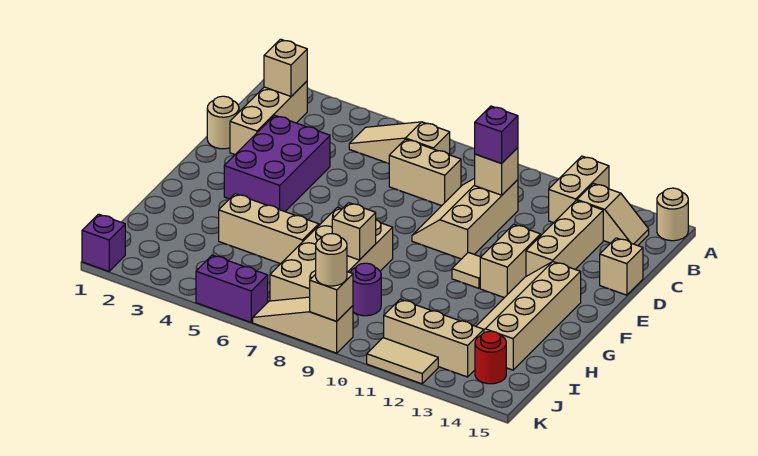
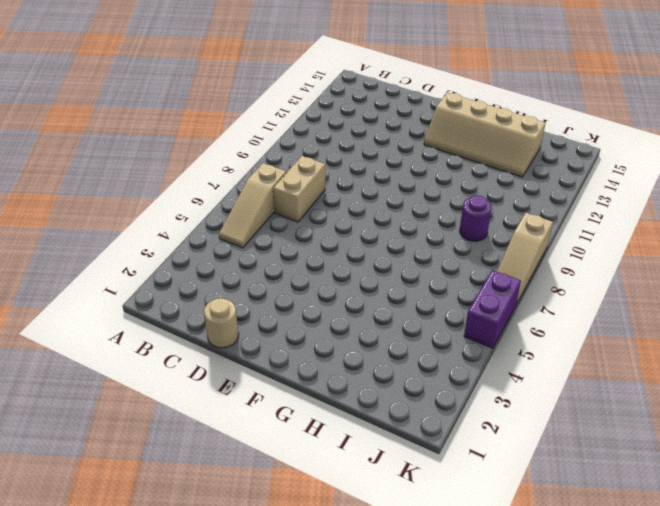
none -> tan brick A12:B12 level 1
none -> tan round brick A15 level 1
none -> tan brick B2:D2 level 1

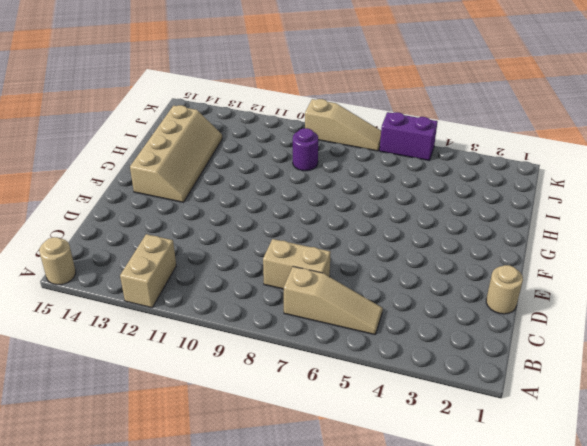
none -> tan brick B2:D2 level 1
none -> tan slope B13:B14 level 1 top 13
none -> tan slope C9:E10 level 1 top 10

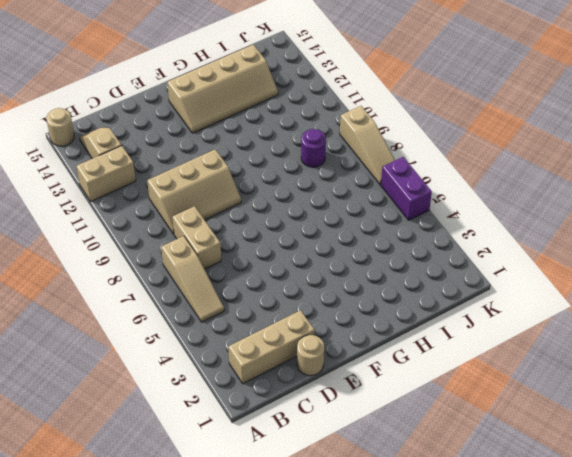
none -> tan brick C13:E13 level 1
none -> purple brick D3:F4 level 1
none -> tan brick D15 level 1

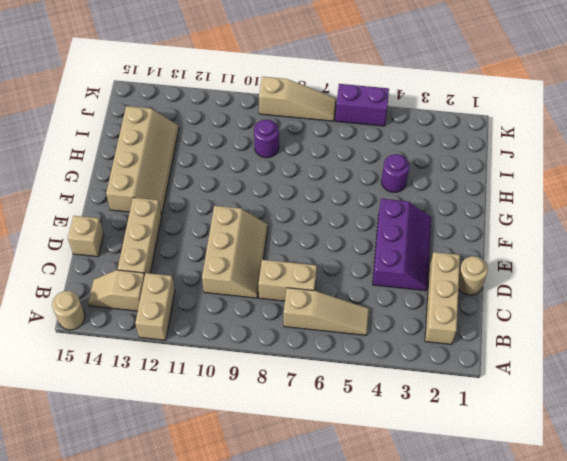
purple slope D3:F4 level 1 top 4 -> purple brick D3:F4 level 1
purple round brick H4 level 1 -> tan brick H4:H6 level 1
none -> tan brick E12:F12 level 1
none -> tan tile F11 level 1
none -> tan brick G7:J8 level 1

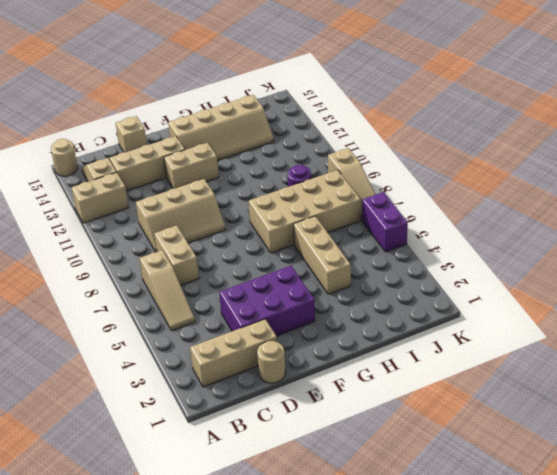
none -> tan tile F11 level 1
none -> tan brick J11:J13 level 1
none -> red round brick J14 level 1

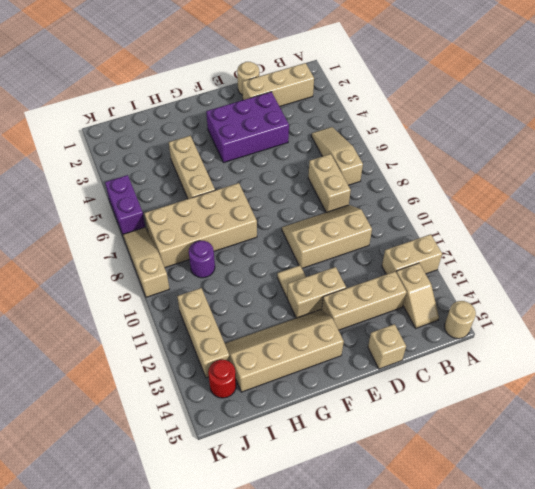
none -> purple brick K1 level 1
none -> tan tile K11:K12 level 1
none -> tan brick B2 level 2

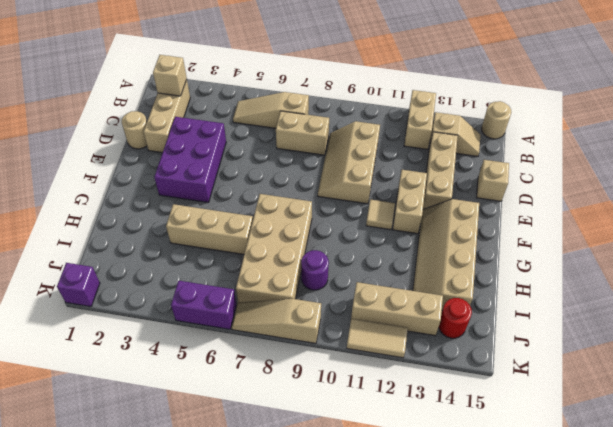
none -> tan brick C10 level 2
none -> tan brick H8 level 2
none -> tan brick K9 level 2

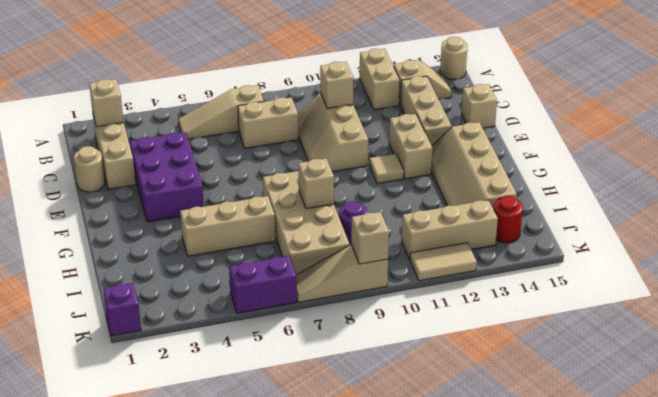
none -> purple brick C10 level 3
none -> tan round brick K9 level 3

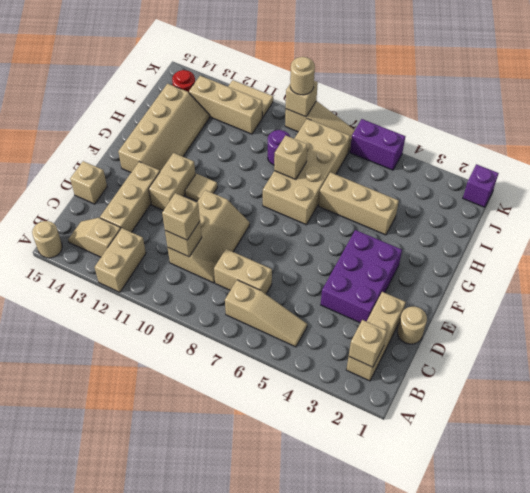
tan brick C10 level 3 -> purple brick C10 level 3

